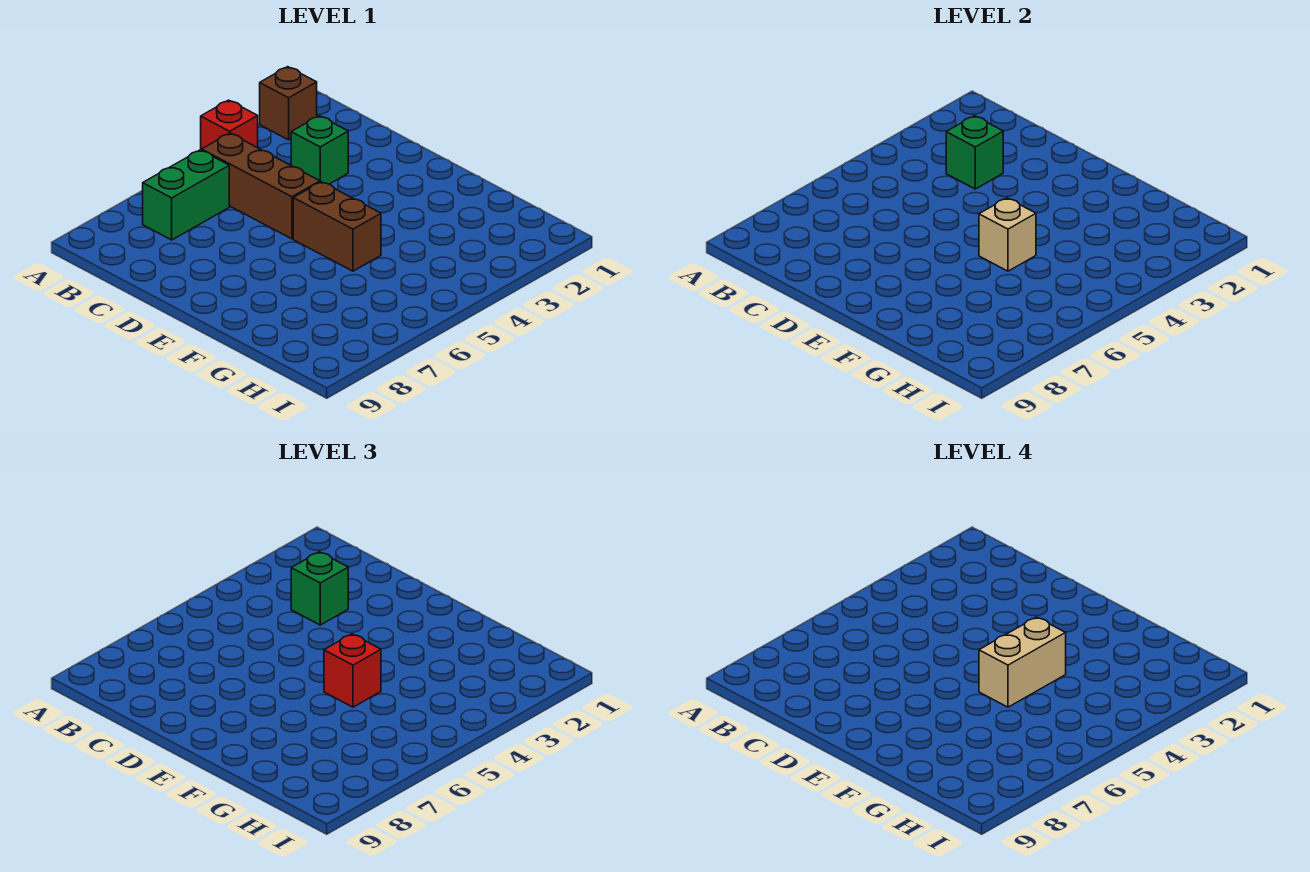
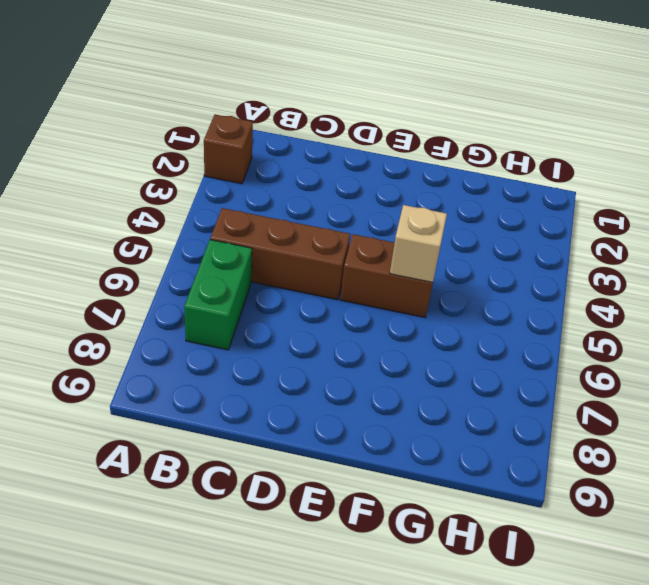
none -> red brick A4 level 1
none -> green brick C3 level 1

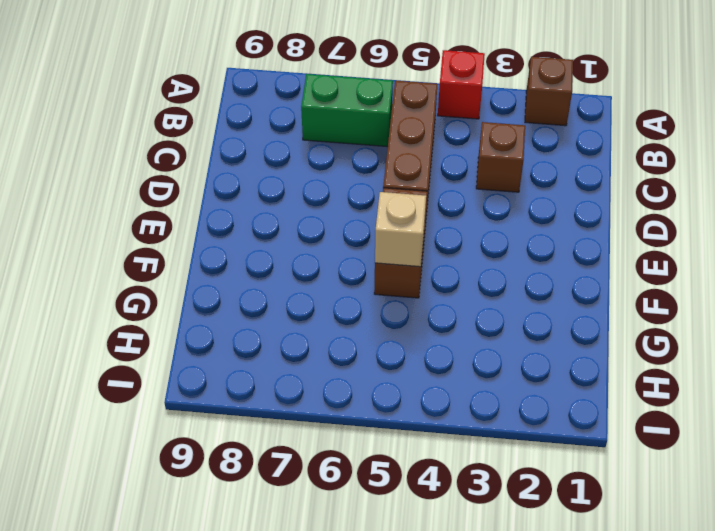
brown brick C3 level 1 -> green brick C3 level 1
none -> green brick C3 level 2
none -> green brick C3 level 3

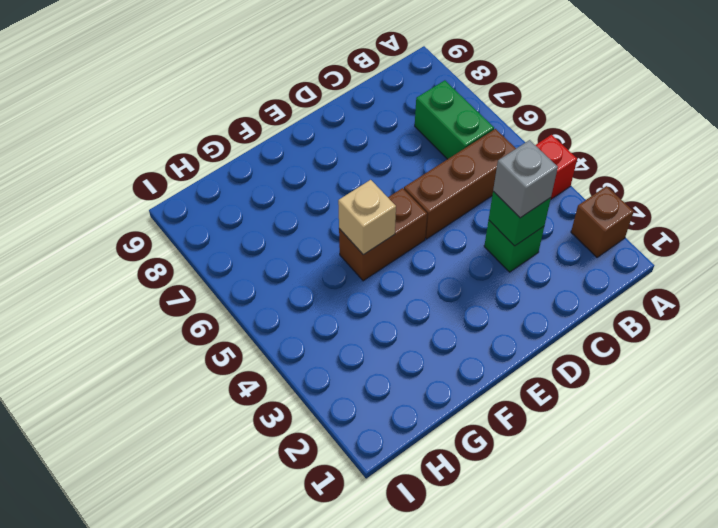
grey brick C3 level 3 -> green brick C3 level 3
none -> red brick F5 level 3
none -> tan brick F4:F5 level 4

